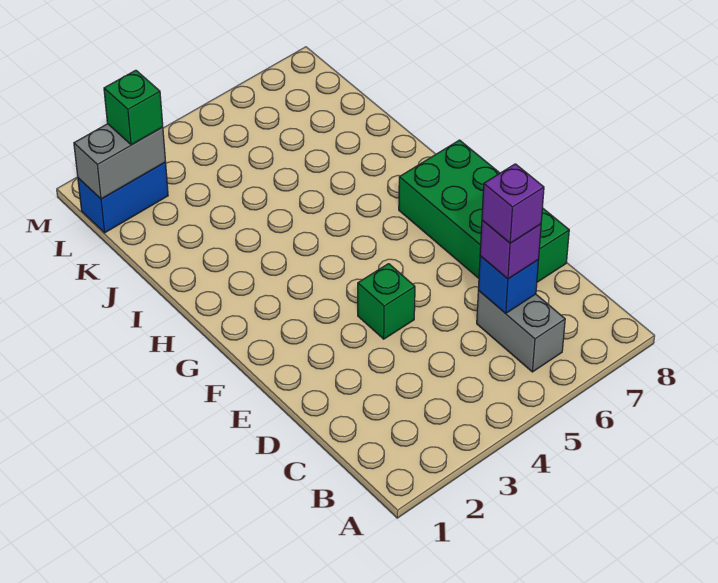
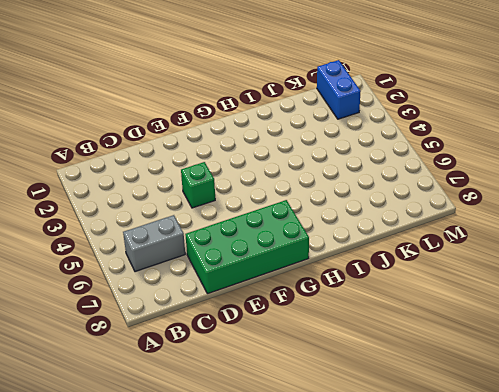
none -> blue brick C6 level 2
none -> grey brick L1:L2 level 2

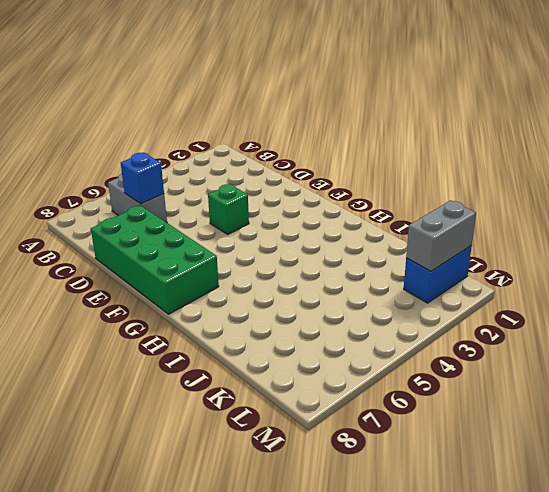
none -> purple brick C6 level 3
none -> green brick L2 level 3

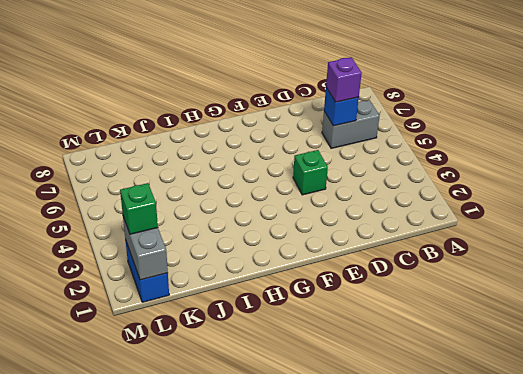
none -> green brick D7:G8 level 1
none -> purple brick C6 level 4

